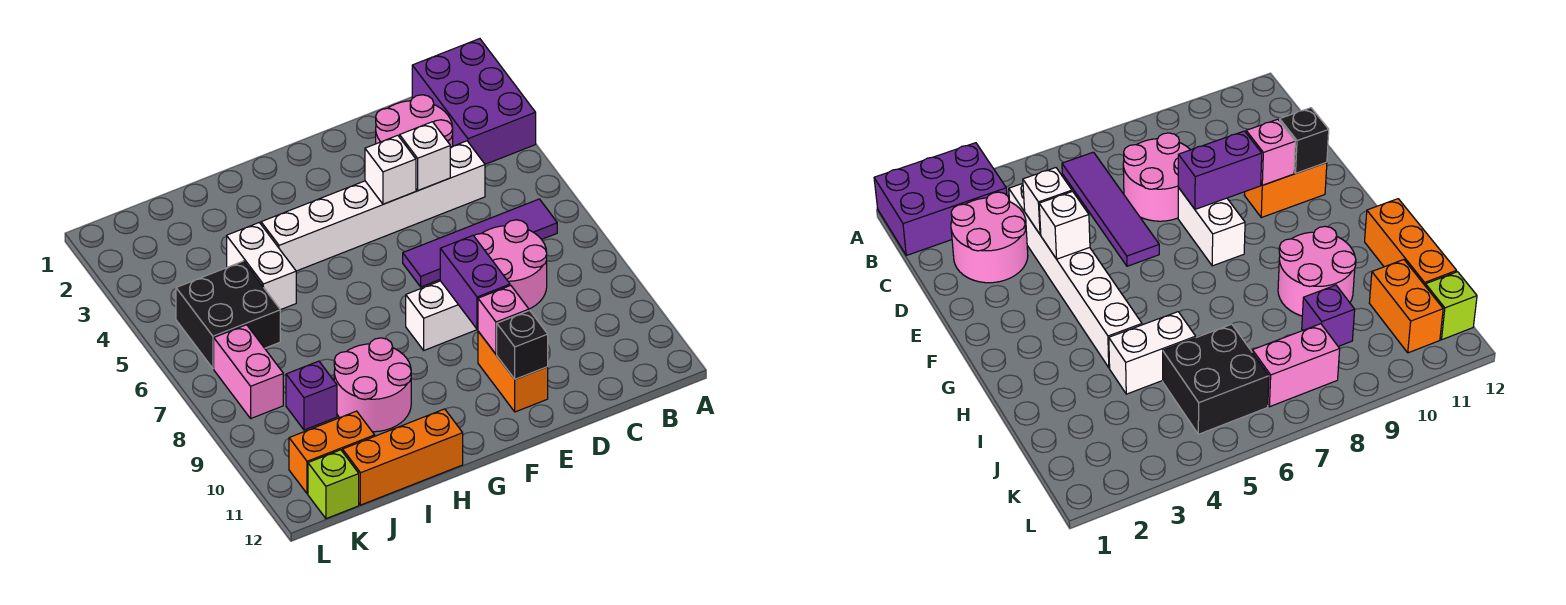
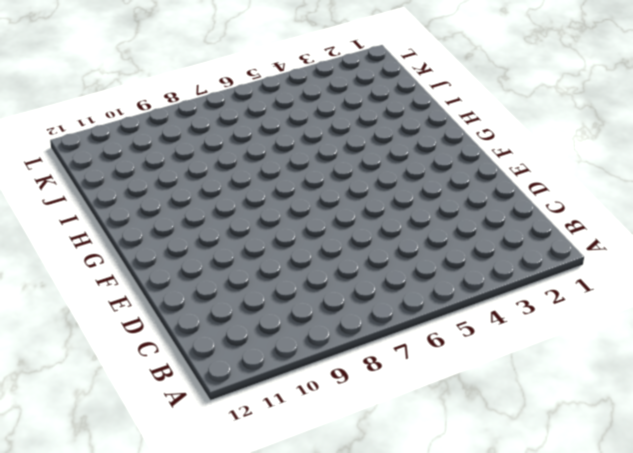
none -> purple brick A1:B3 level 1
none -> purple tile B6:E6 level 1
none -> pink round brick C2:D3 level 1

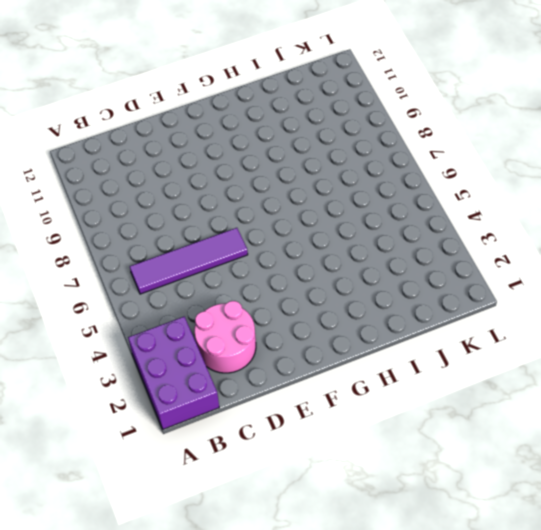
none -> white brick C4:H4 level 1
none -> pink round brick C7:D8 level 1
none -> white brick E8:F8 level 1

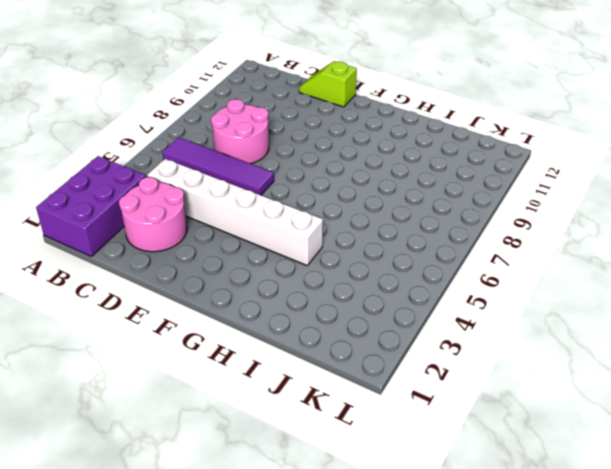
lime slope D12:E12 level 1 top E -> none
none -> white brick E8:F8 level 1
none -> orange brick E10:E11 level 1
none -> pink round brick H9:I10 level 1

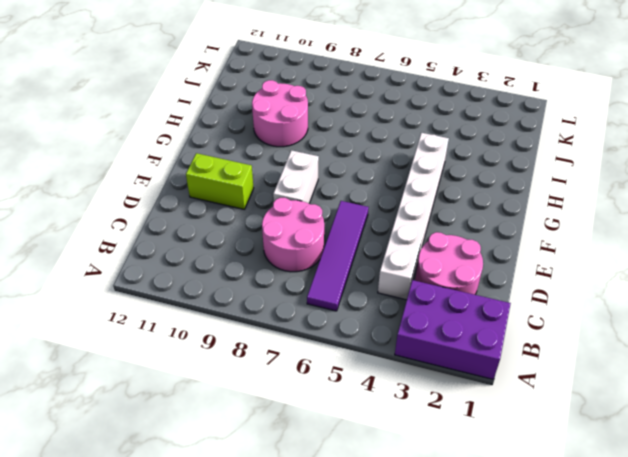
lime brick E10:E11 level 1 -> orange brick E10:E11 level 1
none -> orange brick H12:J12 level 1
none -> white brick I4:I5 level 1
none -> black brick J5:K6 level 1

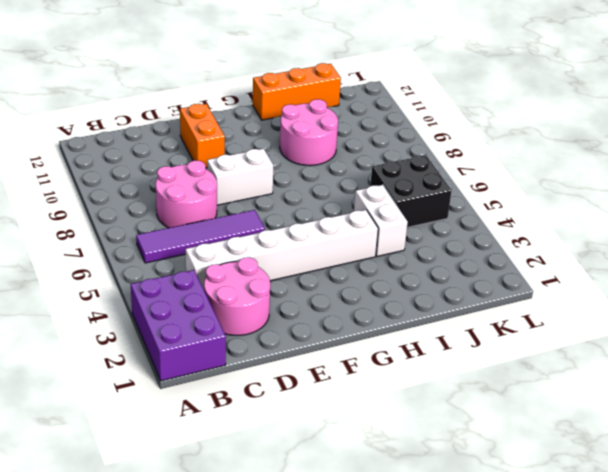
none -> purple brick J9 level 1
none -> orange brick J11:K11 level 1
none -> pink brick K7:K8 level 1

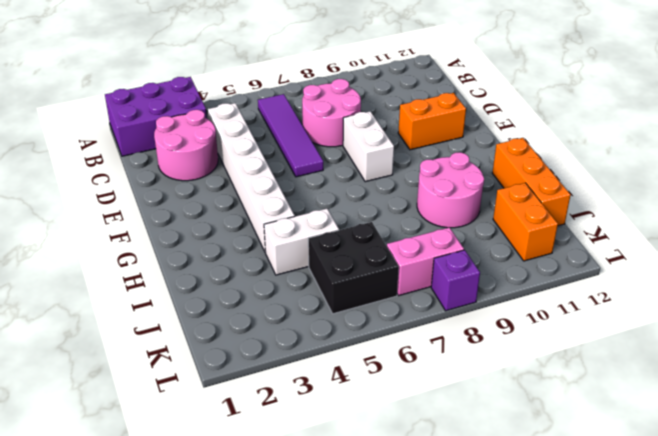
purple brick L8 level 1 -> purple brick J9 level 1
none -> lime brick K12 level 1
none -> white brick D4 level 2
none -> white brick E4 level 2

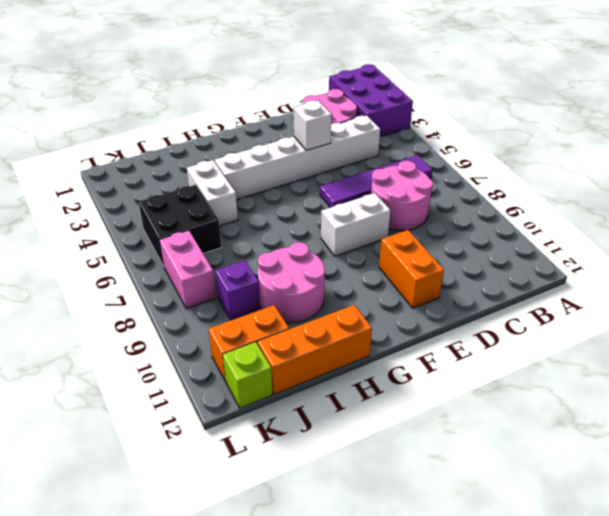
none -> white brick D4 level 2
none -> purple brick E8:E9 level 2
none -> pink brick E10 level 2

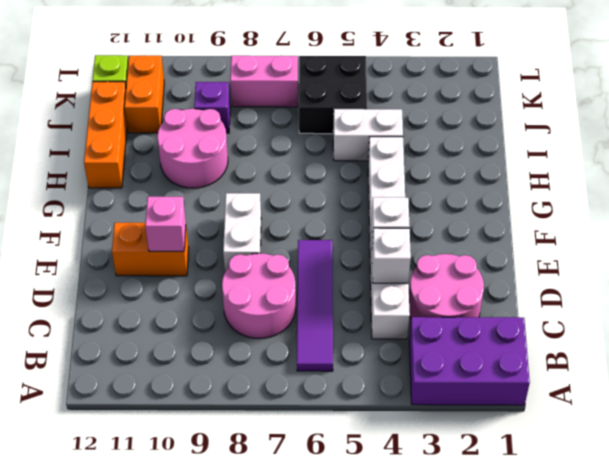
none -> purple brick E8:E9 level 2
none -> black brick E11 level 2

